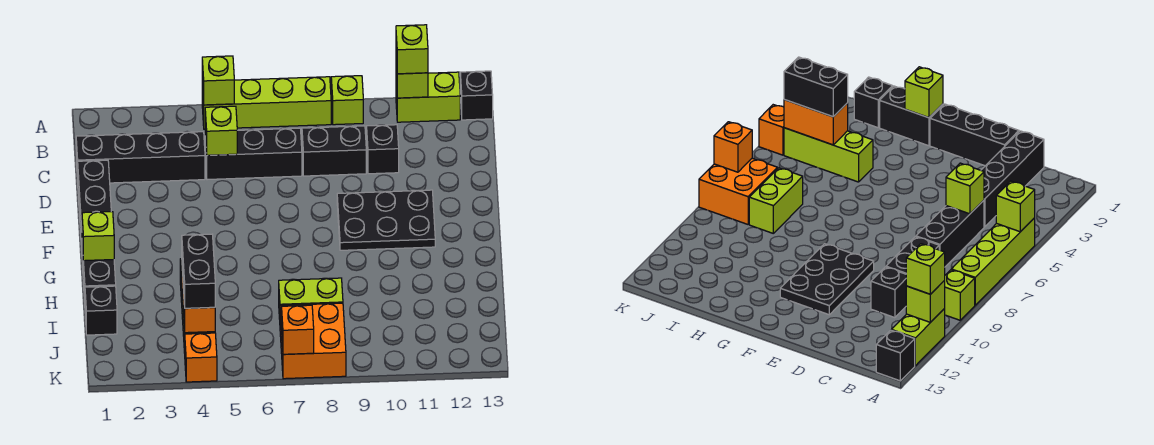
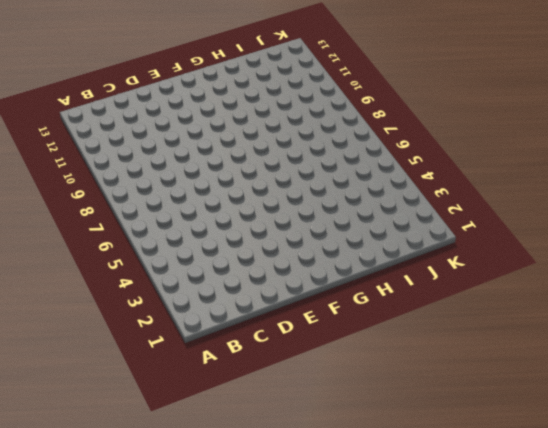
none -> lime brick A5:A8 level 1
none -> lime brick A9 level 1
none -> lime brick A11:A12 level 1

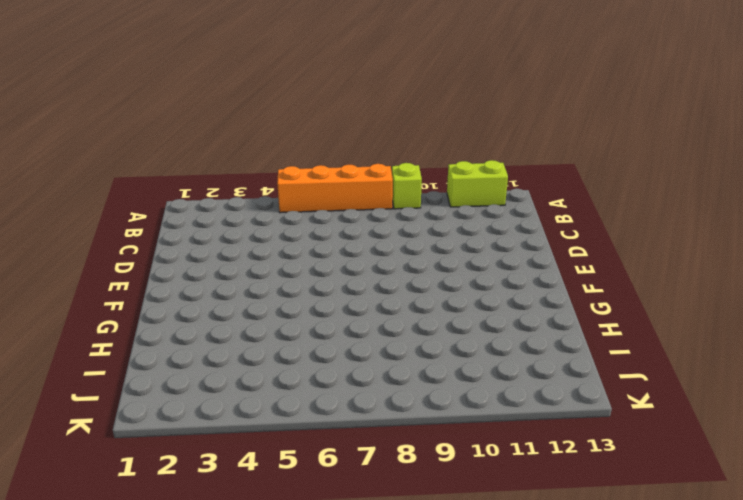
orange brick A5:A8 level 1 -> lime brick A5:A8 level 1
none -> black brick A13 level 1
none -> black brick C1:C4 level 1
none -> black brick C5:C7 level 1

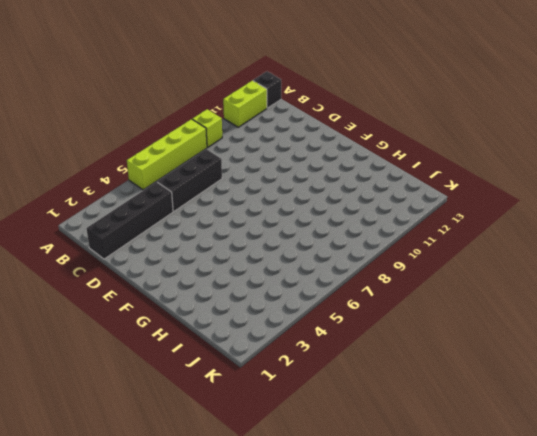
none -> black brick C8:C9 level 1
none -> black brick C10 level 1
none -> black brick D1:F1 level 1

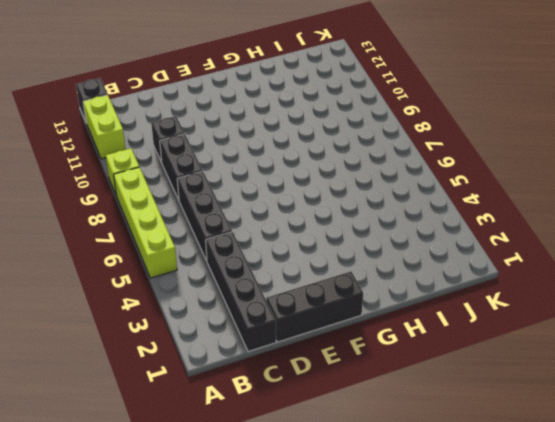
none -> black plate E9:F11 level 1
none -> black brick G1:H1 level 1
none -> lime brick H4:J4 level 1

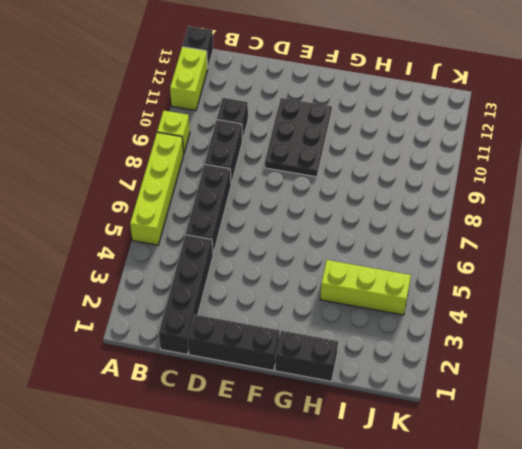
none -> black brick I1 level 1
none -> lime brick I7:I8 level 1
none -> orange brick J7:K8 level 1

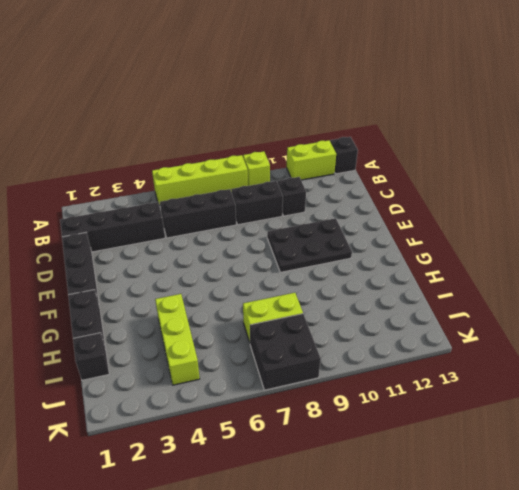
black brick J7:K8 level 1 -> orange brick J7:K8 level 1
none -> orange brick K4 level 1
none -> lime brick A5 level 2
none -> lime brick A11 level 2

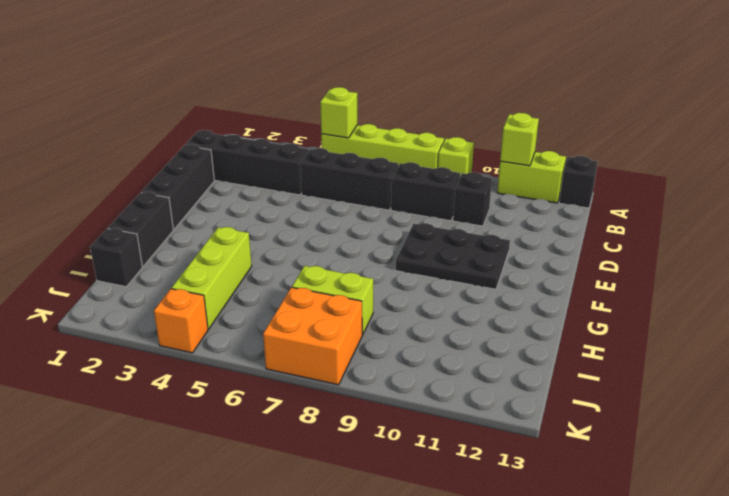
none -> lime brick C5 level 2
none -> lime brick G1 level 2
none -> orange brick I4:J4 level 2

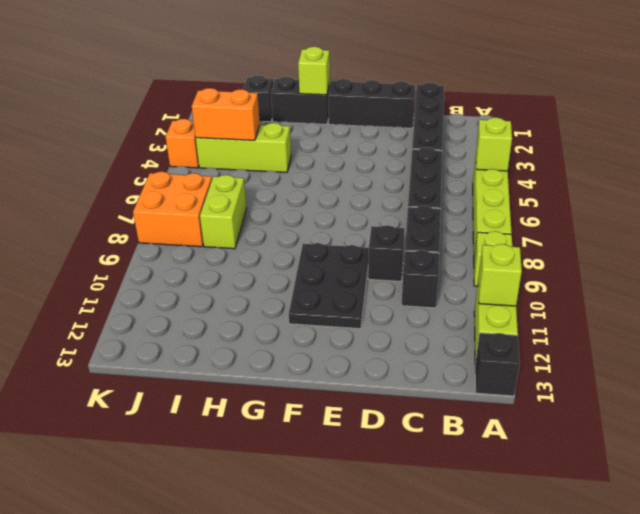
black brick D9 level 1 -> none
none -> lime brick C5 level 2
none -> orange brick K7 level 2
none -> lime brick A11 level 3

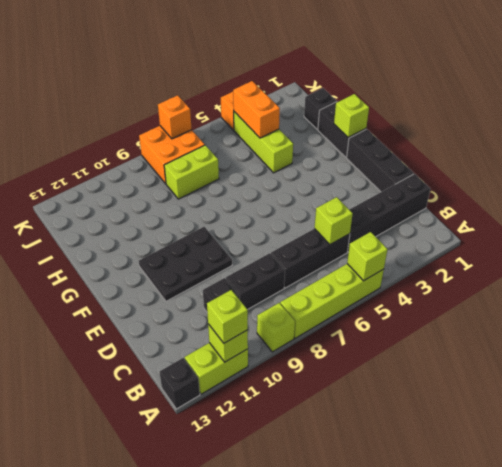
none -> black brick I4:J4 level 3

